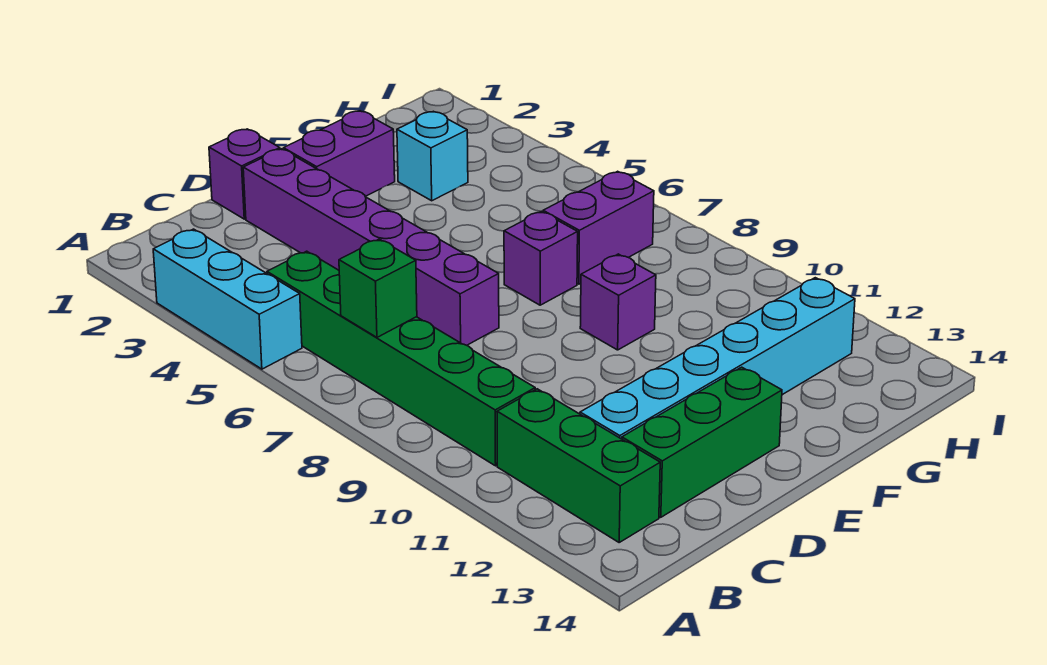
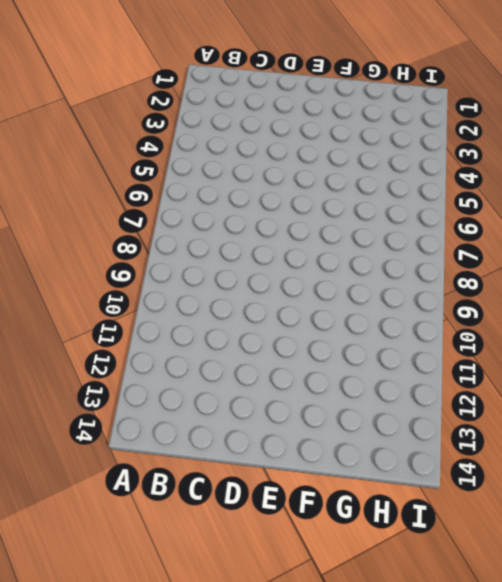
none -> cyan brick A3:A5 level 1
none -> green brick B5:B10 level 1
none -> green brick B11:B13 level 1

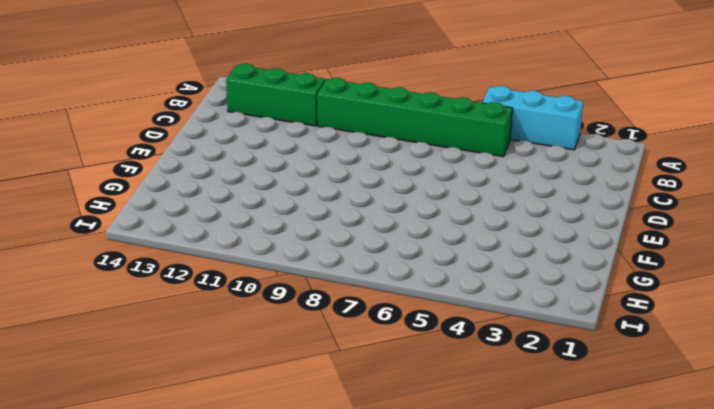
none -> cyan brick C12:H12 level 1
none -> green brick C13:E13 level 1
none -> purple brick D1 level 1

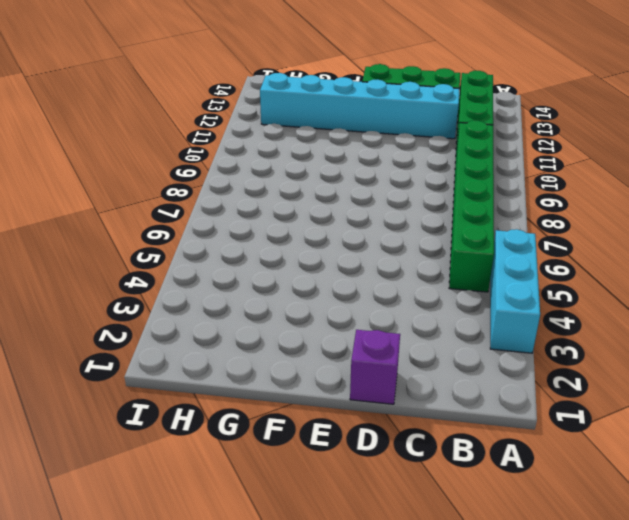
none -> purple brick D2:D7 level 1
none -> purple brick E2:F2 level 1
none -> purple brick F7 level 1

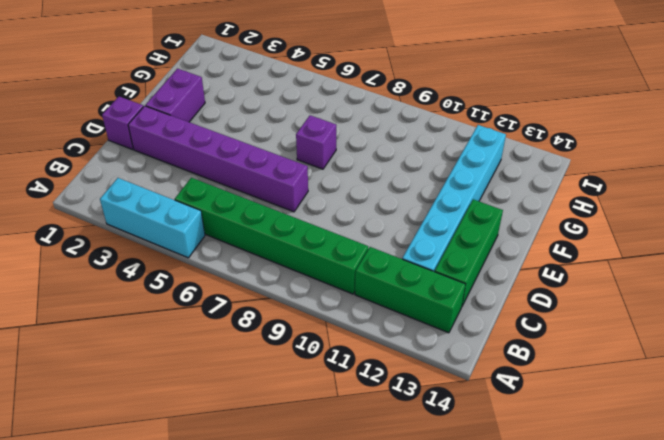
none -> purple brick F9 level 1
none -> cyan brick G3 level 1
none -> purple brick G7:H7 level 1

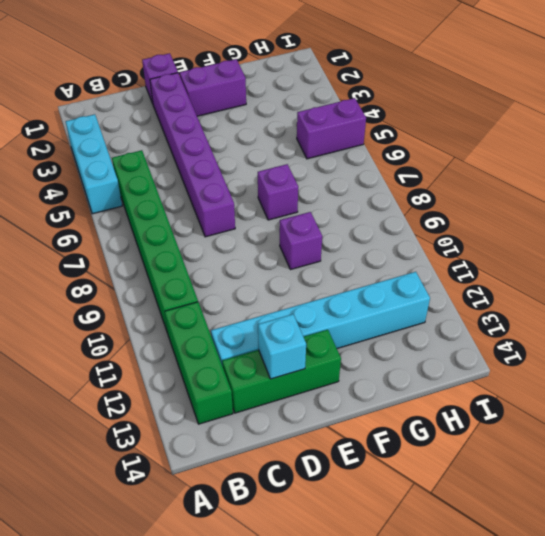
cyan brick D13 level 2 -> cyan brick G3 level 1
purple brick H5:I5 level 1 -> purple brick G7:H7 level 1
none -> green brick B7 level 2

